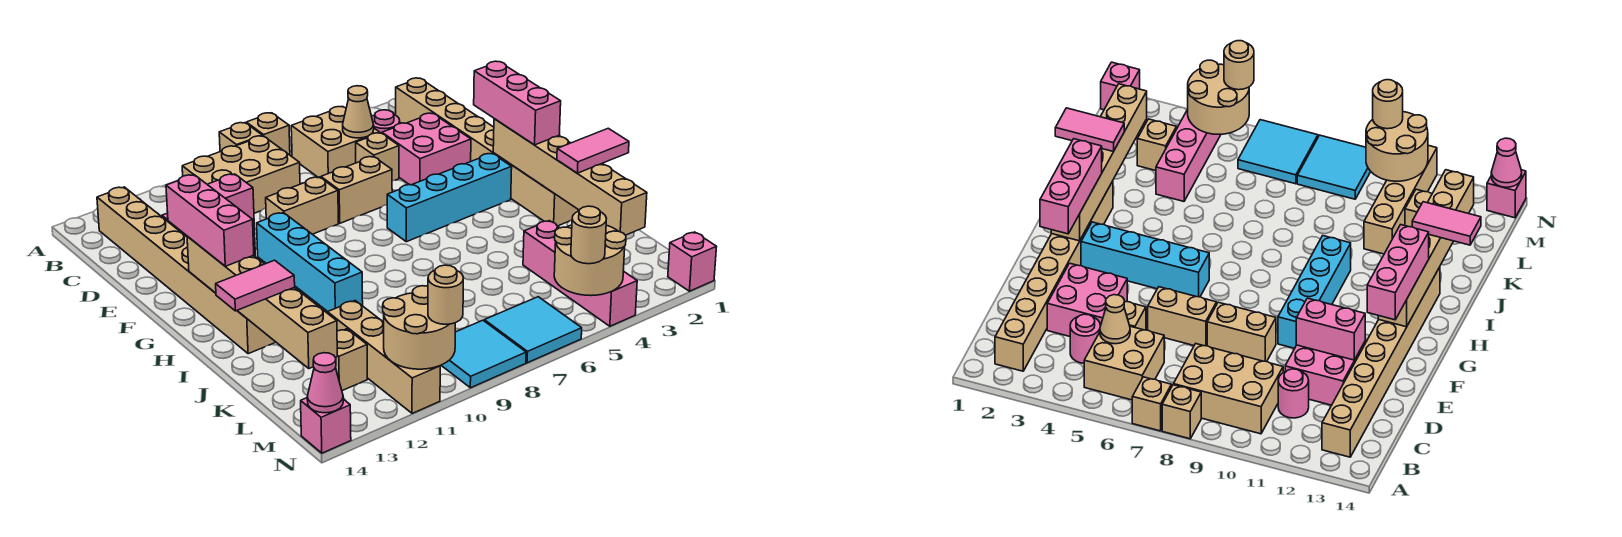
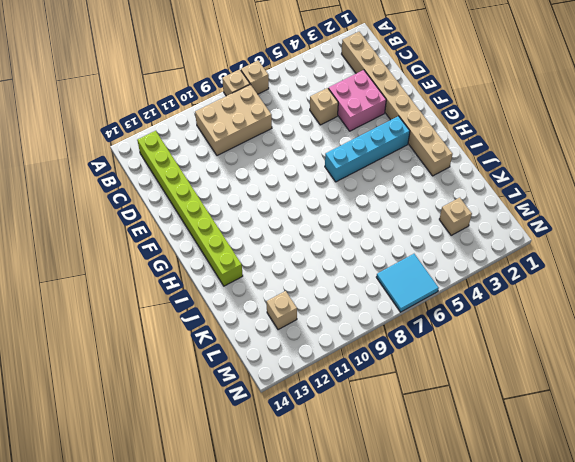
lime brick B13:I13 level 1 -> tan brick B13:I13 level 1
none -> tan brick B5:C6 level 1
none -> pink round brick C4 level 1
none -> pink round brick C11 level 1
none -> pink brick D11:E12 level 1

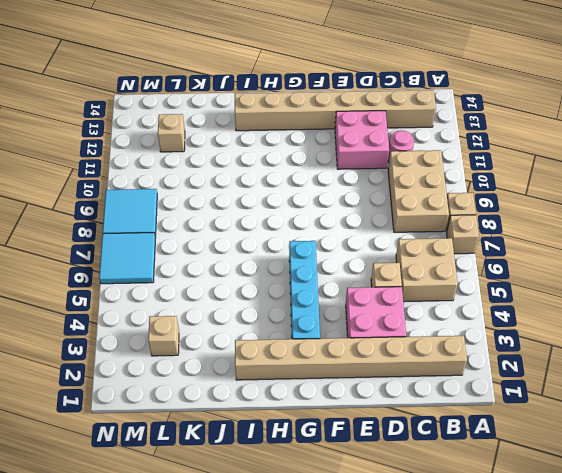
none -> pink round brick C4 level 1
none -> tan brick E6:E7 level 1
none -> tan brick E8:E9 level 1
none -> cyan brick F10:I10 level 1

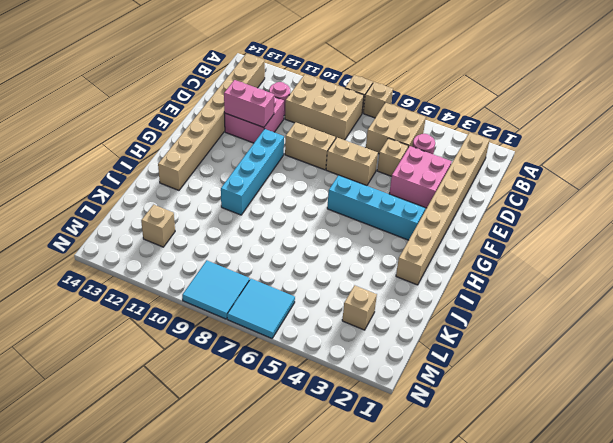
none -> pink brick K4:N4 level 1
none -> tan brick K11:N11 level 1
none -> pink brick N1 level 1
none -> pink brick N14 level 1

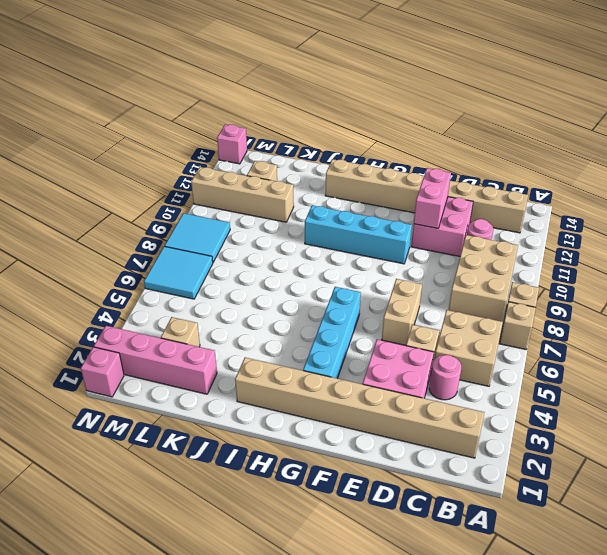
pink brick K2:N2 level 1 -> pink brick K4:N4 level 1
none -> tan brick E8:E9 level 1
none -> tan cone C5 level 2
none -> tan brick G2:L2 level 2
none -> tan brick G13:L13 level 2

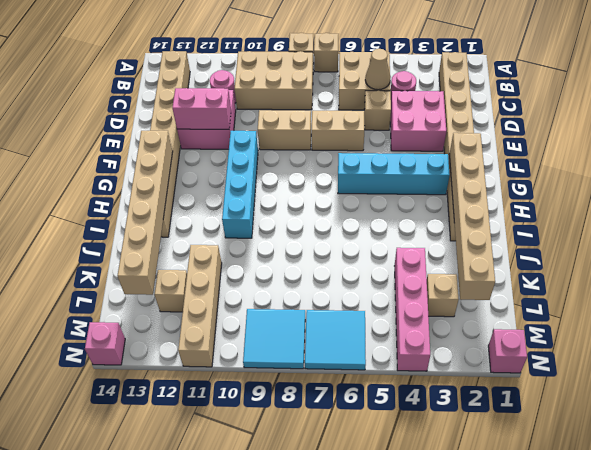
none -> tan round brick M4:N5 level 2
none -> tan round brick M10:N11 level 2
none -> pink cone N14 level 2
none -> pink brick F2:H2 level 3

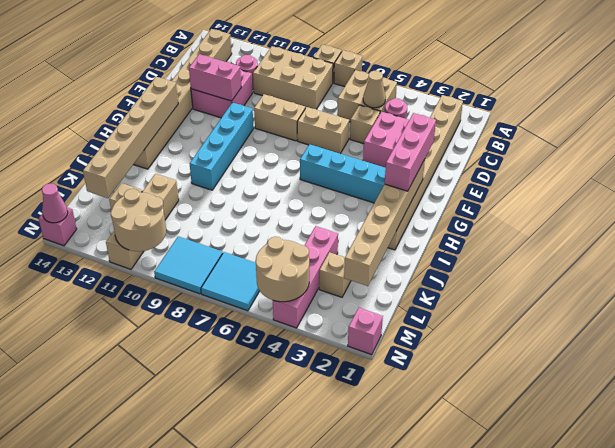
none -> pink brick F13:H13 level 3
none -> pink tile J1:J2 level 3
none -> pink tile J13:J14 level 3
none -> tan round brick N5 level 3

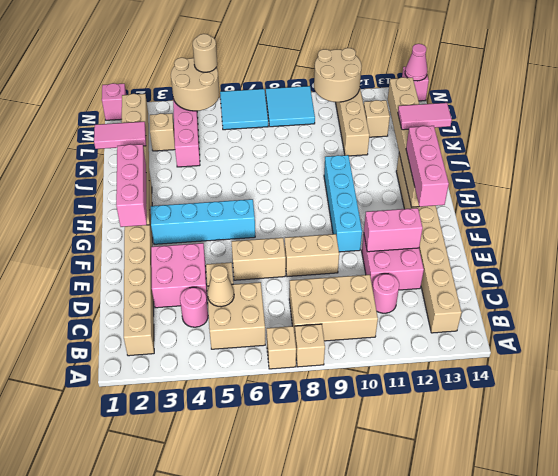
none -> tan round brick N10 level 3

